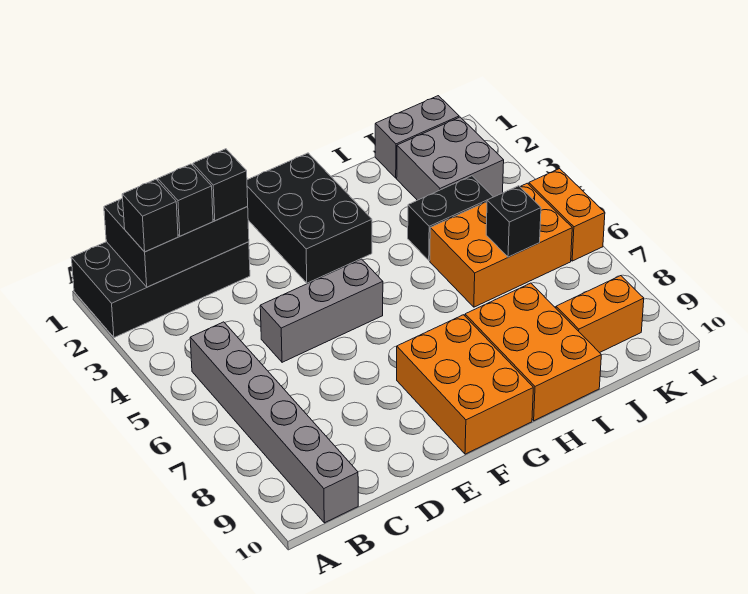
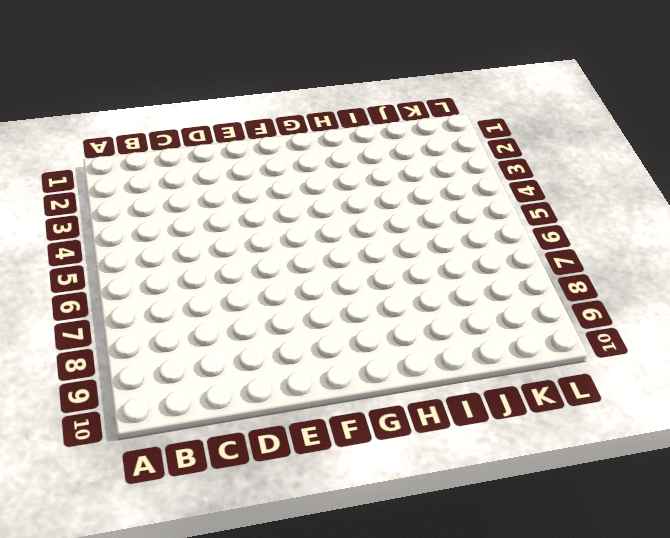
none -> black brick A1:D2 level 1
none -> grey brick B5:B10 level 1
none -> grey brick D5:F5 level 1

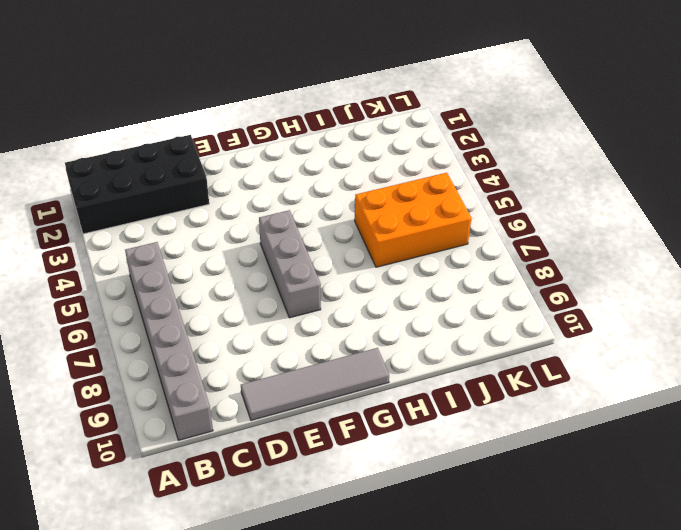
grey tile D10:G10 level 1 -> orange brick F8:G10 level 1
grey brick F5:F7 level 1 -> grey brick D5:F5 level 1
none -> black brick F1:G3 level 1
none -> orange brick H8:I10 level 1
none -> black brick I4:J4 level 1

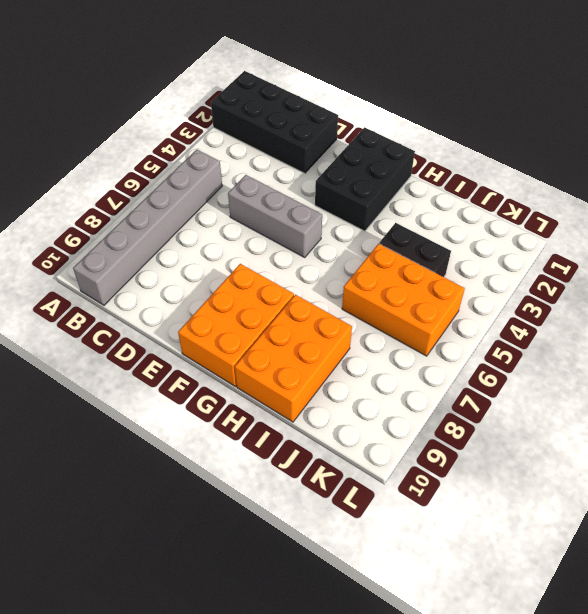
none -> grey brick J1:K1 level 1
none -> grey brick J2:K3 level 1
none -> orange brick J9:K9 level 1

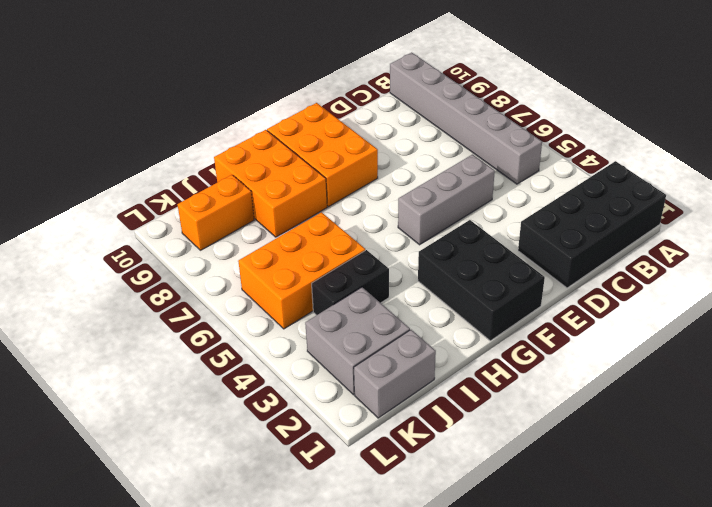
none -> orange brick L5:L6 level 1
none -> black brick B1:D2 level 2
none -> black brick J6 level 2

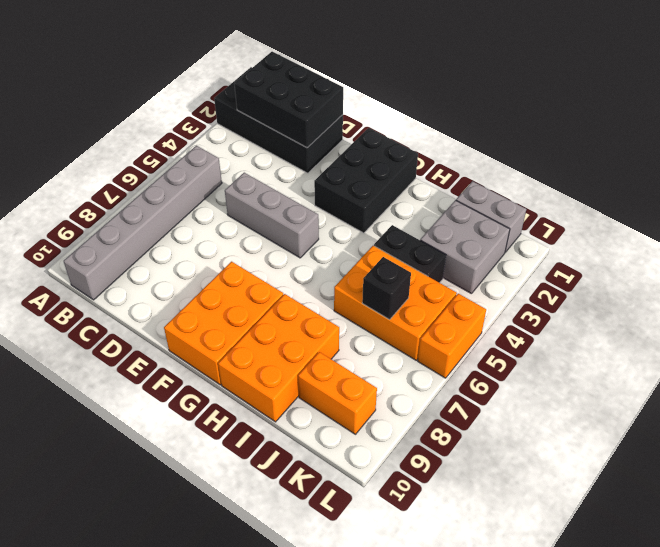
none -> black brick B2 level 3
none -> black brick C2 level 3
none -> black brick D2 level 3

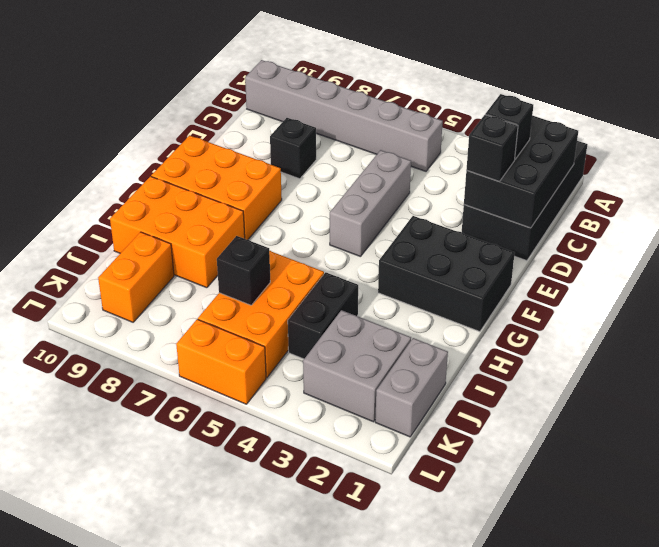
black brick D8 level 1 -> black brick B2 level 3

